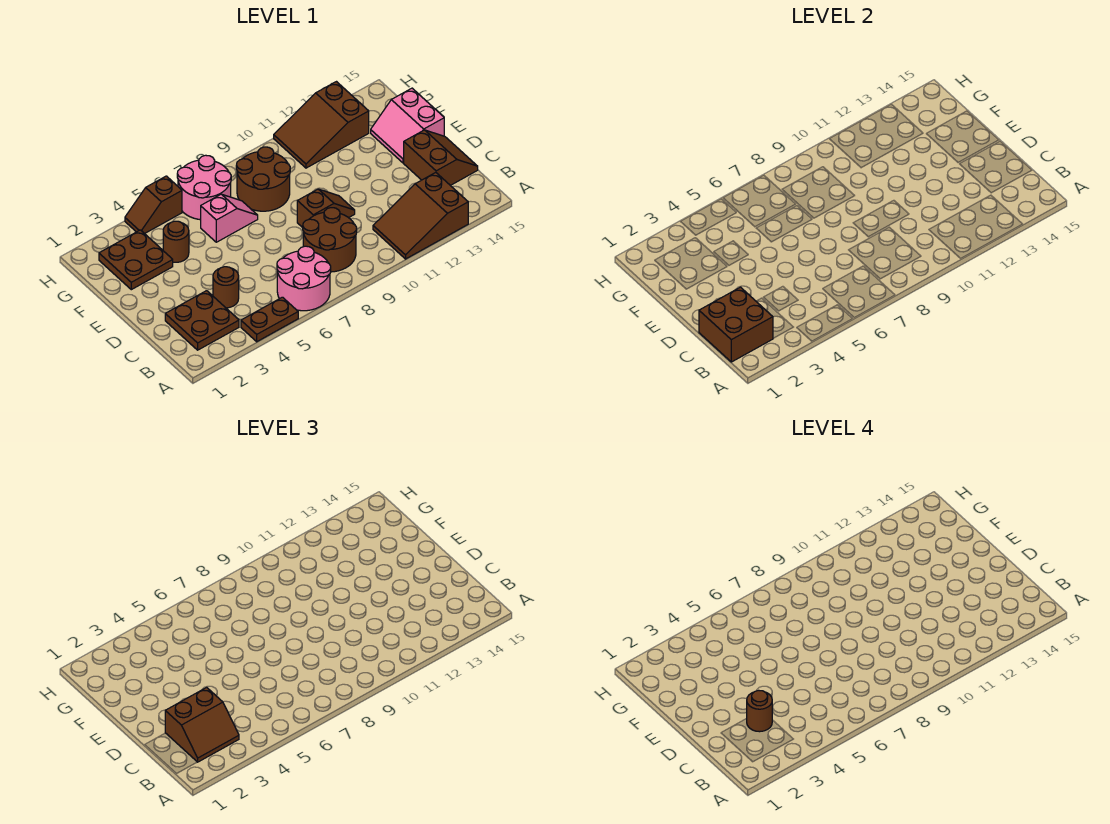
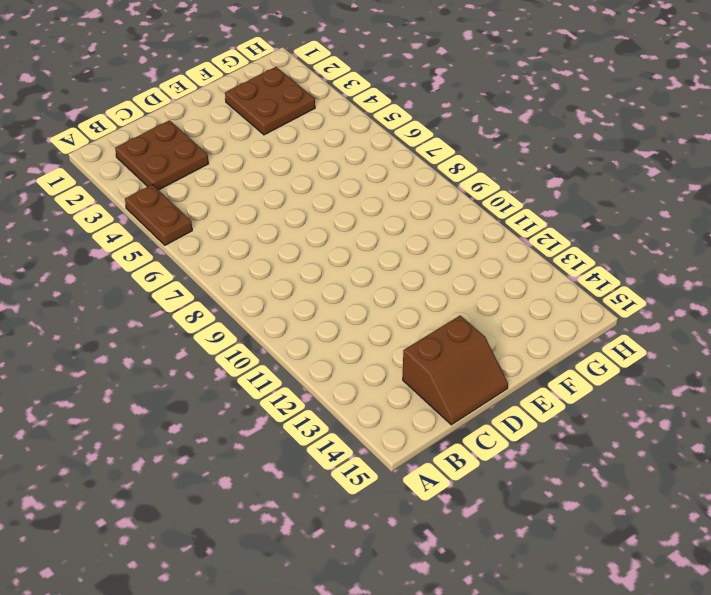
none -> pink round brick A6:B7 level 1
none -> brown slope A11:B13 level 1 top 13
none -> brown round brick B8:C9 level 1

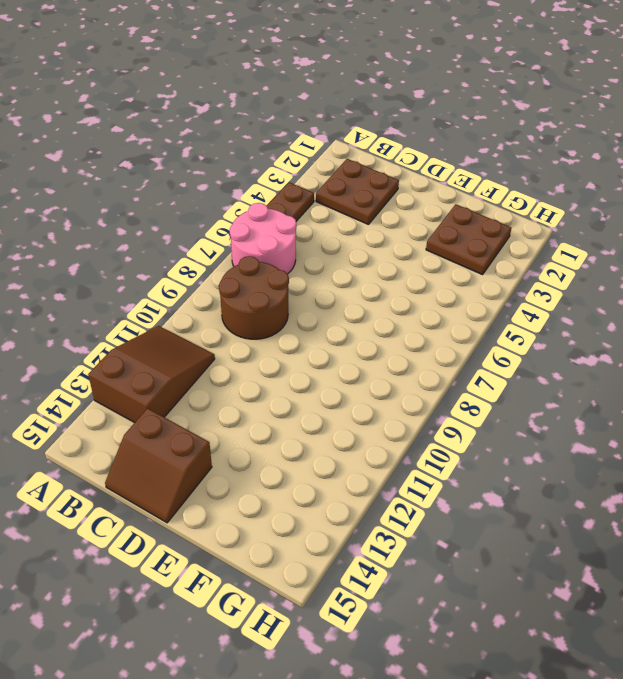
none -> brown round brick C4 level 1
none -> brown slope D9:D10 level 1 top 9
none -> pink slope E14:F15 level 1 top 15

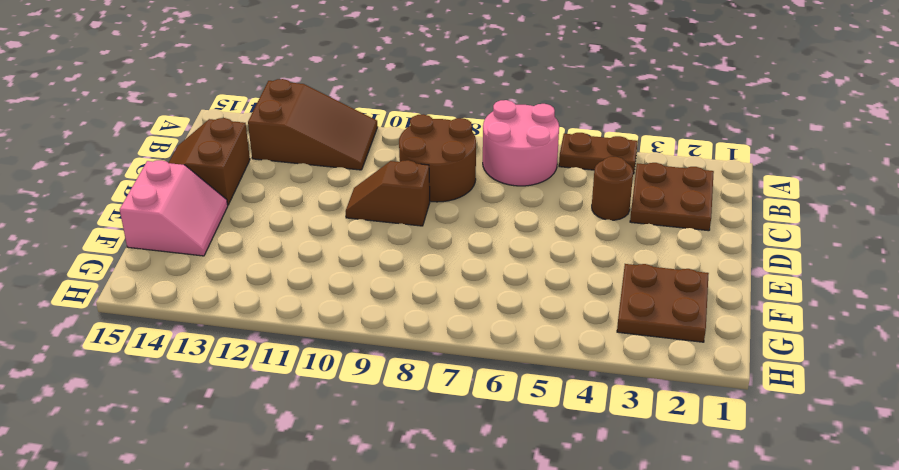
none -> brown round brick F4 level 1
none -> pink slope F6:F7 level 1 top 6
none -> brown round brick F8:G9 level 1

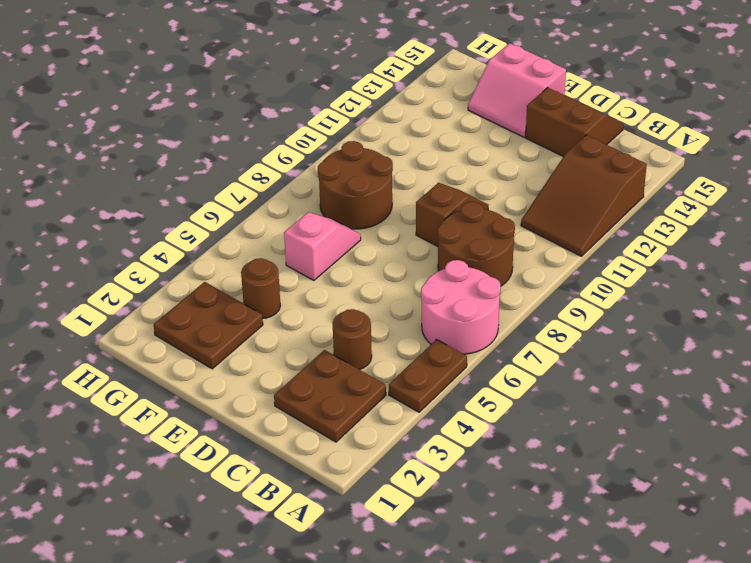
none -> pink round brick G6:H7 level 1
none -> brown slope G11:H13 level 1 top 13
none -> brown slope H4:H5 level 1 top 5

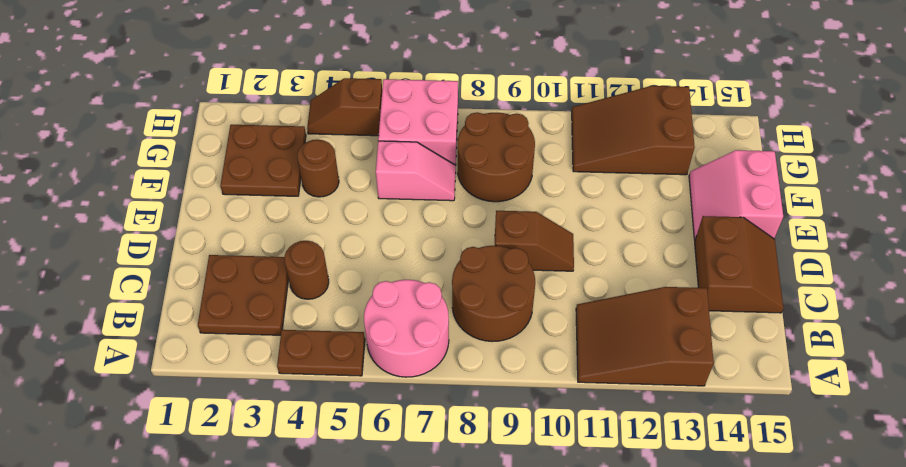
pink brick G6:H7 level 1 -> pink round brick G6:H7 level 1
none -> brown brick B1:C2 level 2
none -> brown slope B2:C3 level 3 top C
none -> brown round brick C3 level 4

